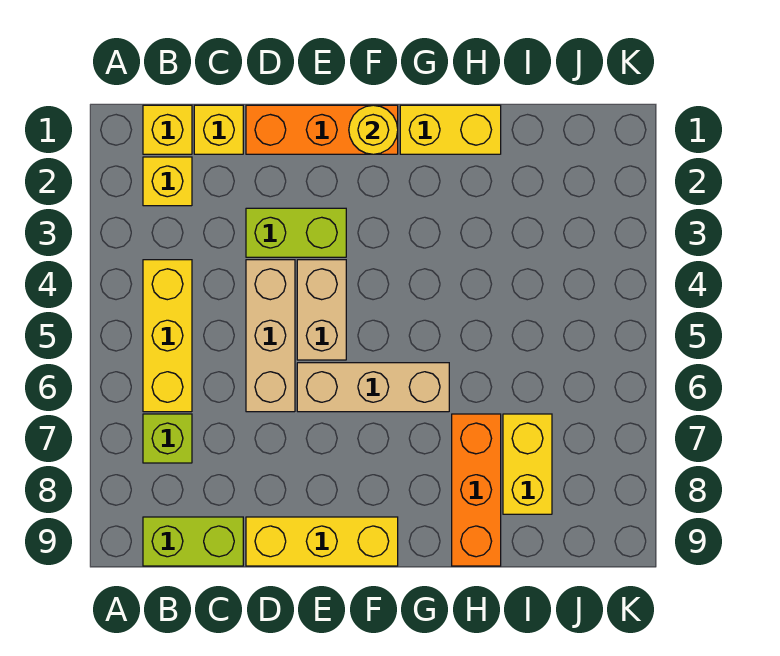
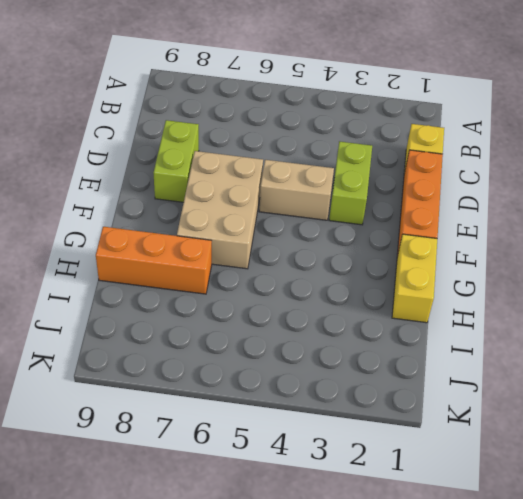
lime brick D8:E8 level 1 -> lime brick B9:C9 level 1
tan brick E6:G7 level 1 -> tan brick E6:G6 level 1
none -> yellow brick B1 level 1
none -> yellow brick B2 level 1
none -> yellow brick B4:B6 level 1

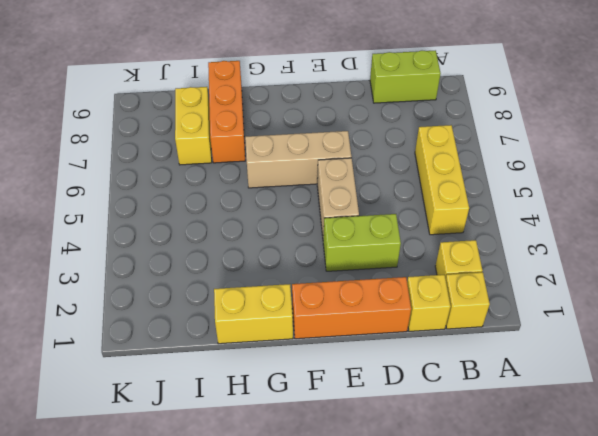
none -> lime brick B7 level 1
none -> tan brick D4:D6 level 1
none -> yellow brick D9:F9 level 1

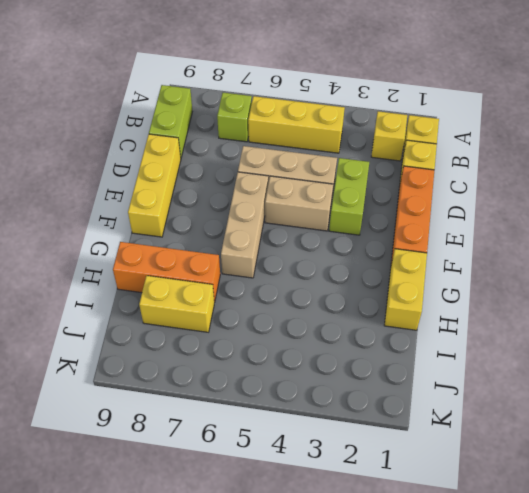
none -> yellow round brick F1 level 2

